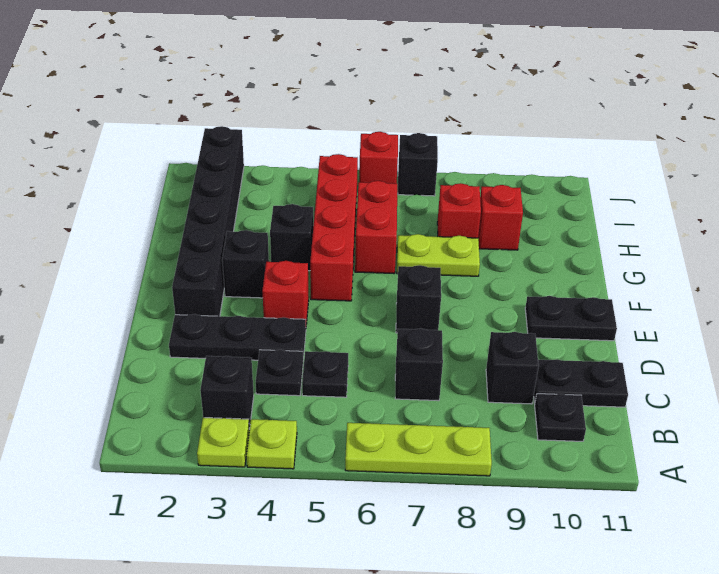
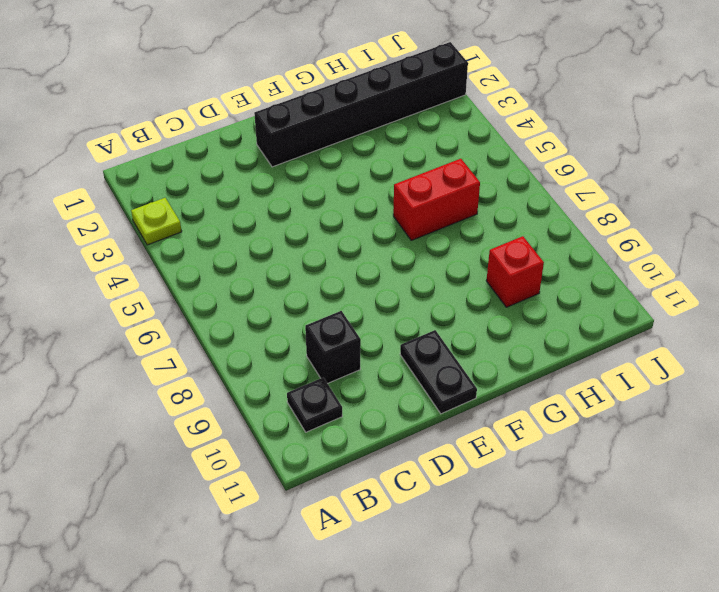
none -> lime plate A4 level 1
none -> lime plate A6:A8 level 1
none -> black brick B3 level 1

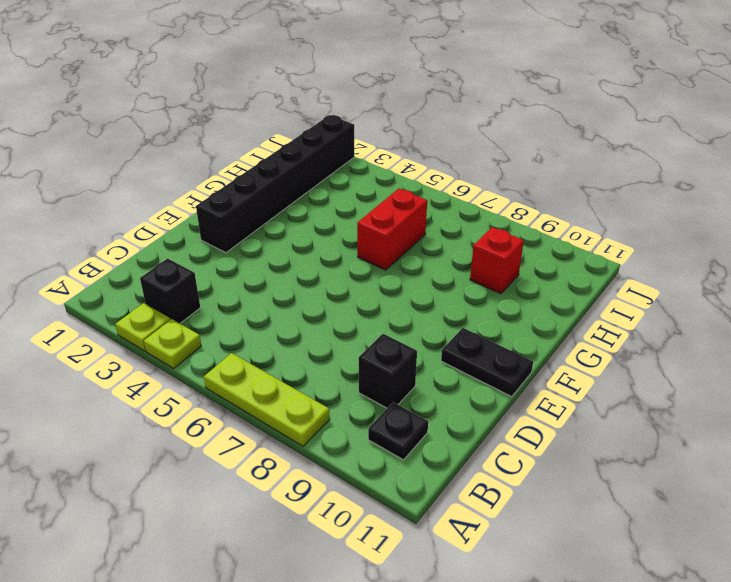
none -> black plate C4 level 1
none -> black plate C5 level 1
none -> black brick C7 level 1

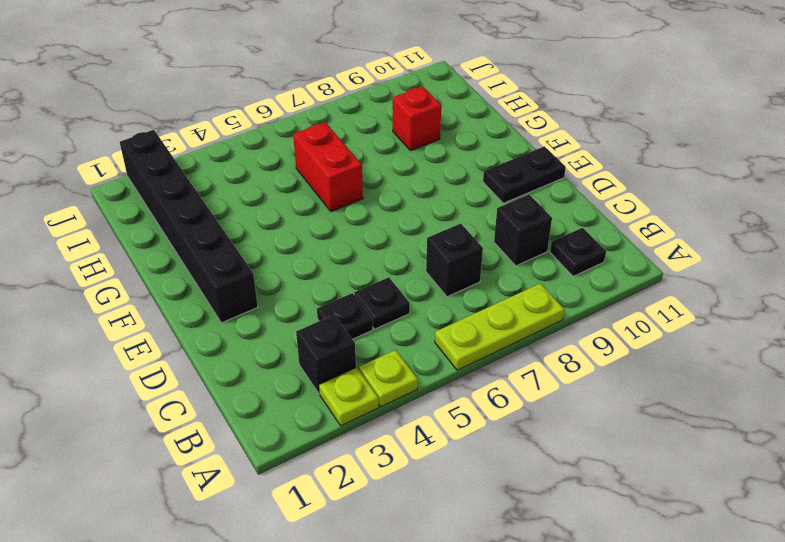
none -> black plate C10:C11 level 1
none -> black plate D2:D4 level 1
none -> red brick E4 level 1

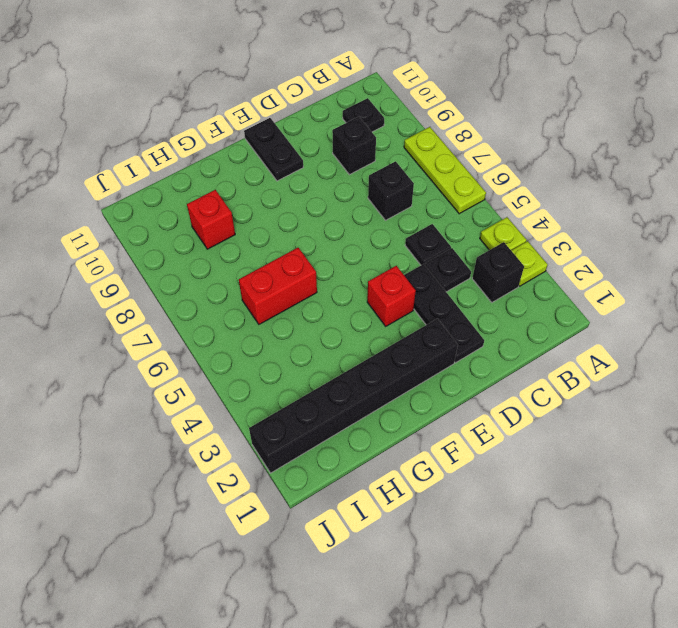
none -> black plate C10:C11 level 1
none -> black brick E7 level 1
none -> black brick F3 level 1

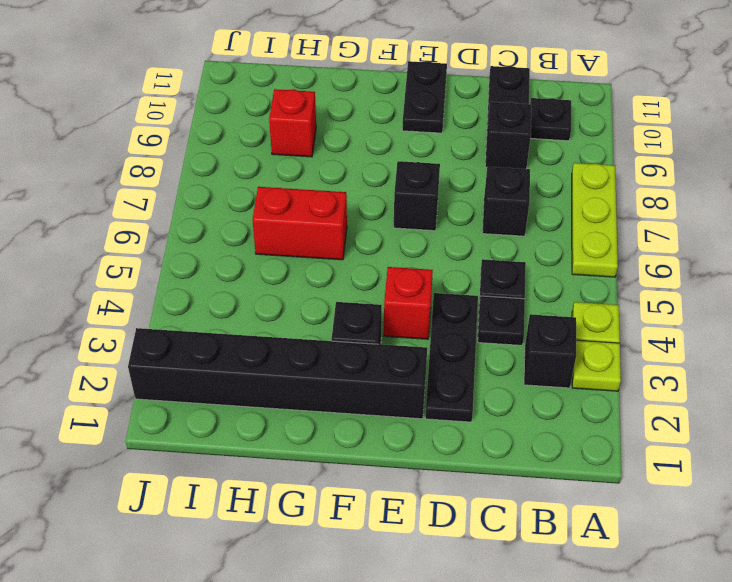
none -> red brick F5:I5 level 1
none -> black brick G4 level 1
none -> lime plate G7:G8 level 1

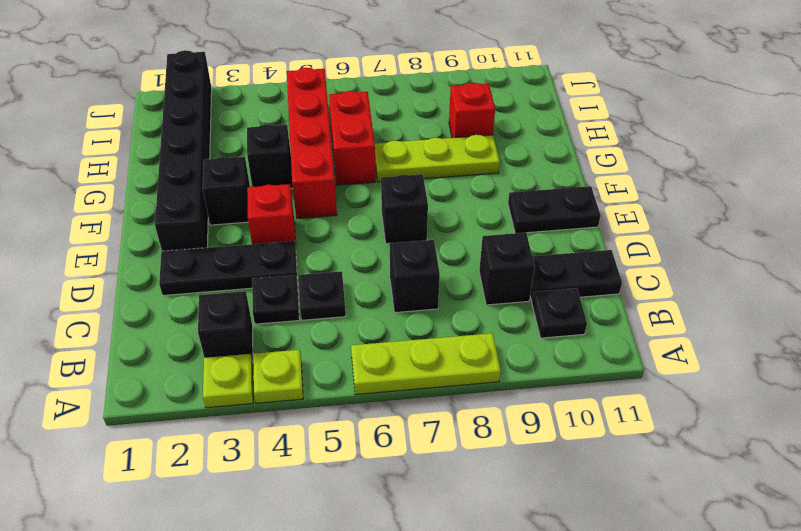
lime plate G7:G9 level 1 -> lime plate G7:G8 level 1
none -> red brick H8 level 1
none -> red brick J6 level 1
none -> black brick J7 level 1

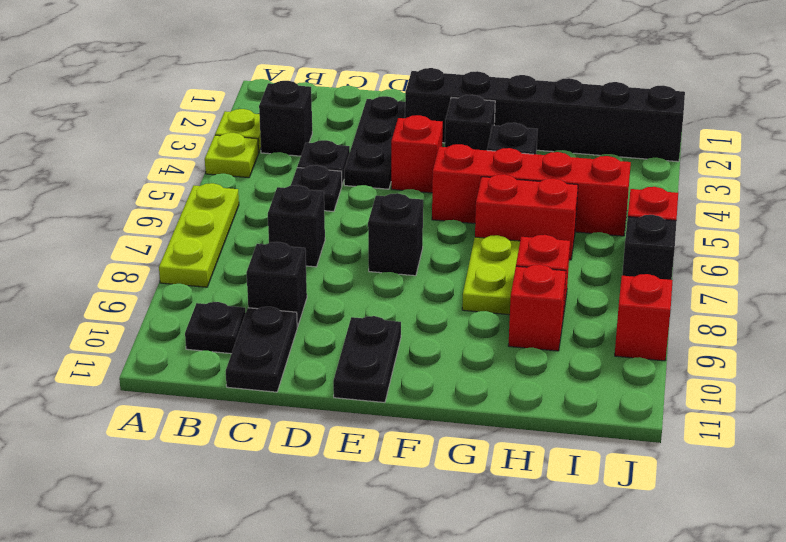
red brick J9 level 1 -> none

